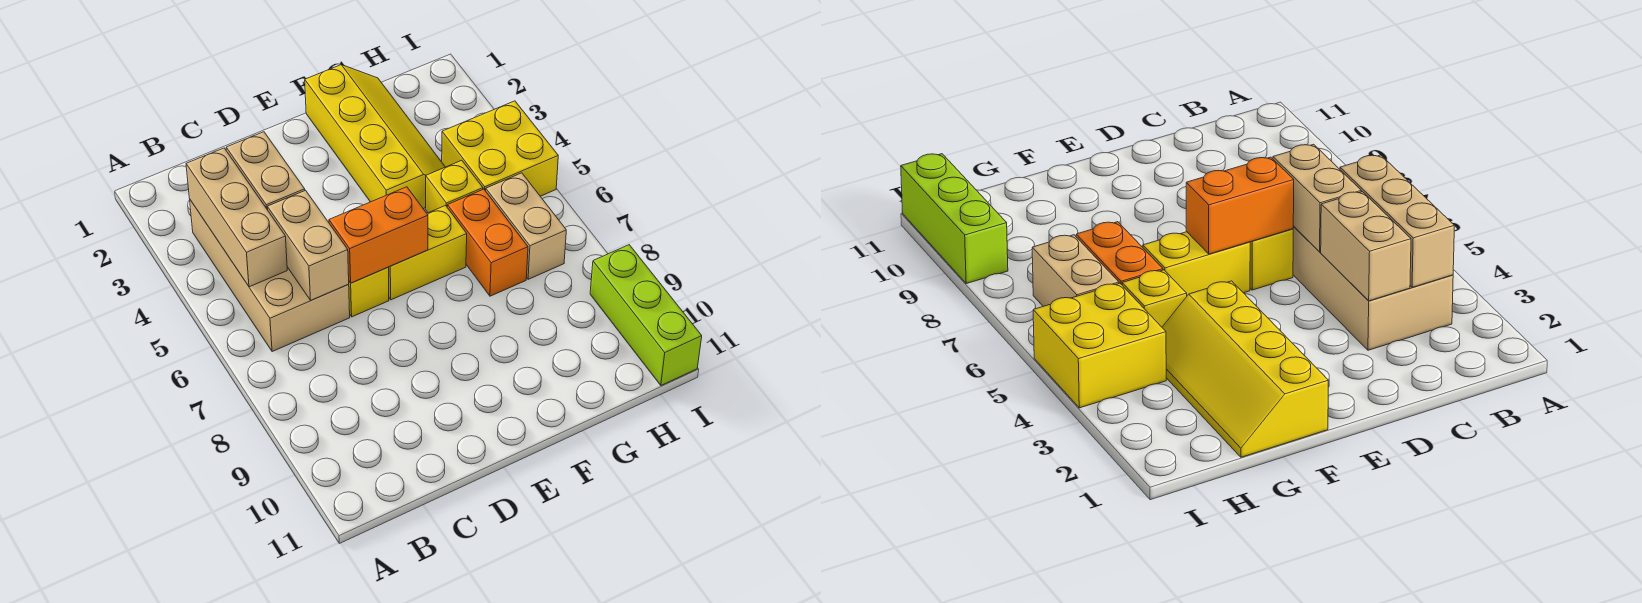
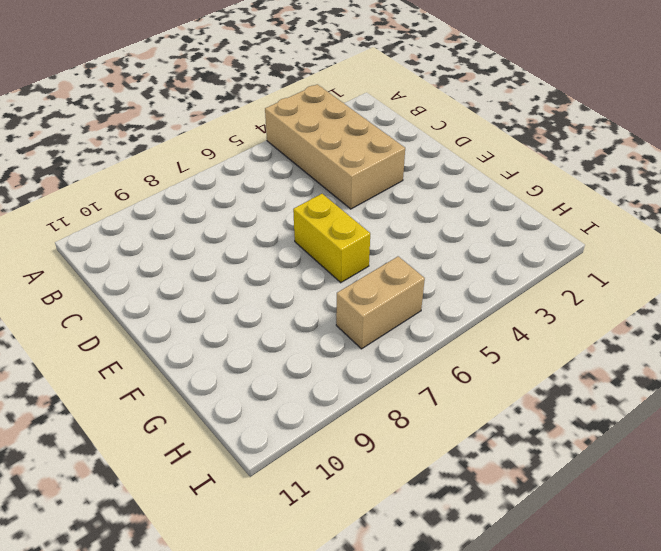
tan brick A3:D4 level 1 -> tan brick B3:C6 level 1
none -> yellow brick D6 level 1
none -> yellow slope F1:G4 level 1 top F
none -> yellow brick G5 level 1

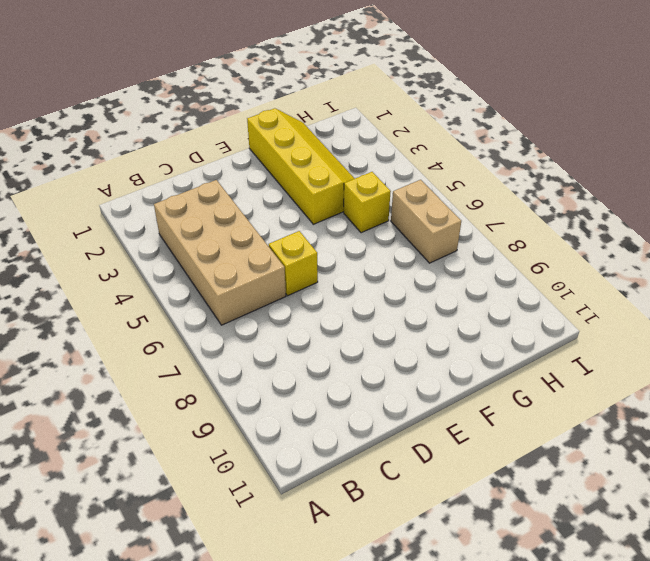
none -> yellow brick E6:F6 level 1
none -> orange brick G6:G7 level 1
none -> yellow brick H4:I5 level 1

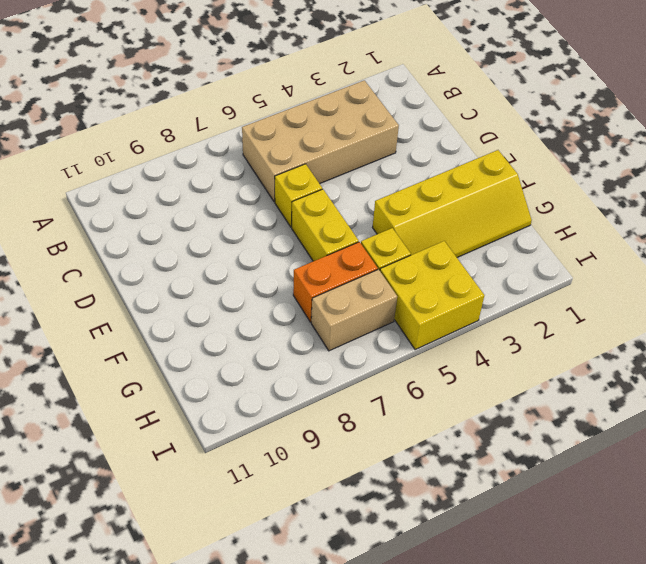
none -> lime brick I9:I11 level 1
none -> tan brick B3:B5 level 2
none -> tan brick C3:C4 level 2

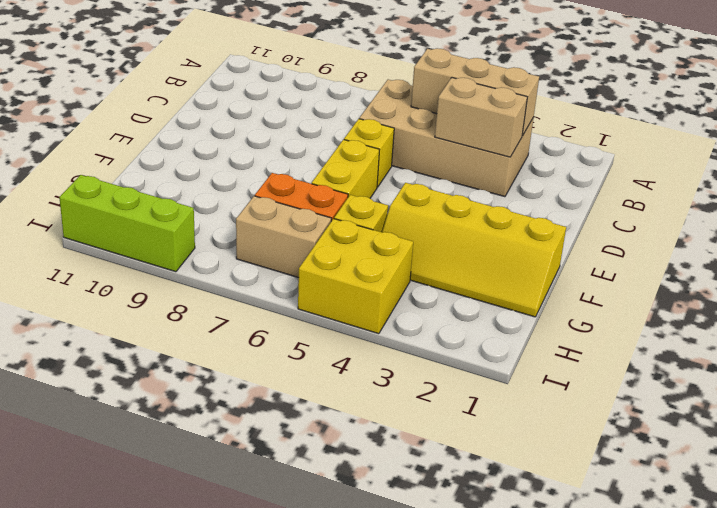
none -> tan brick C5:C6 level 2
none -> orange brick D6:E6 level 2

